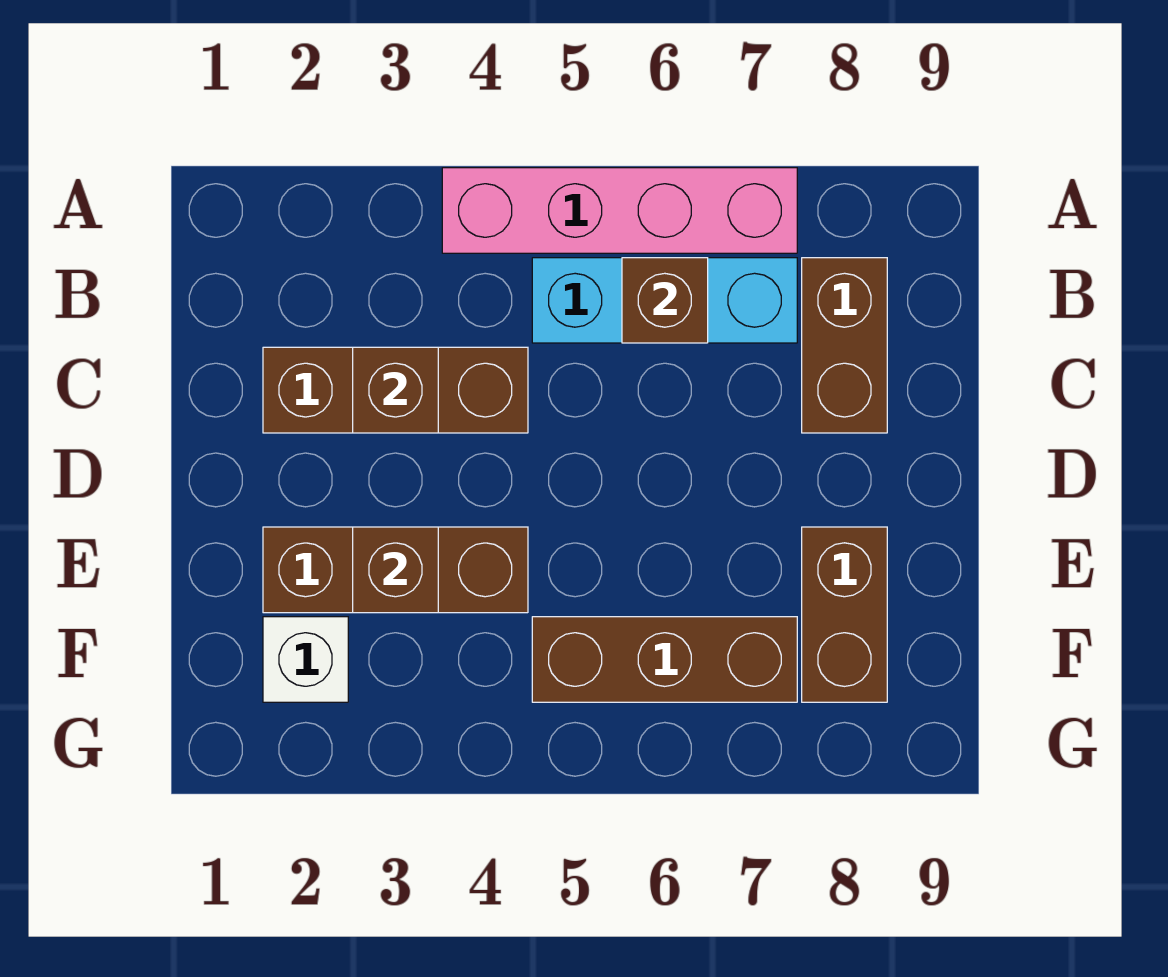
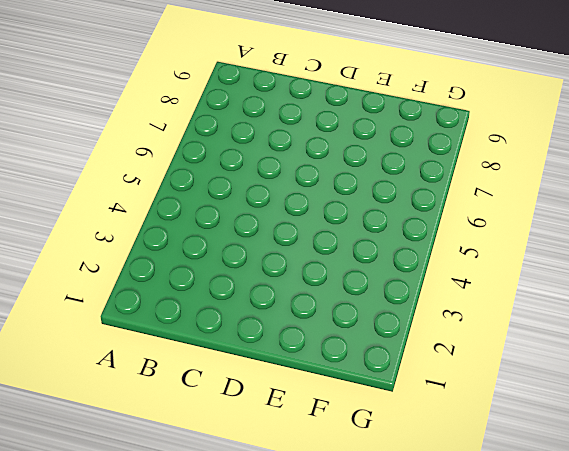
none -> pink brick A4:A7 level 1
none -> cyan brick B5:B7 level 1

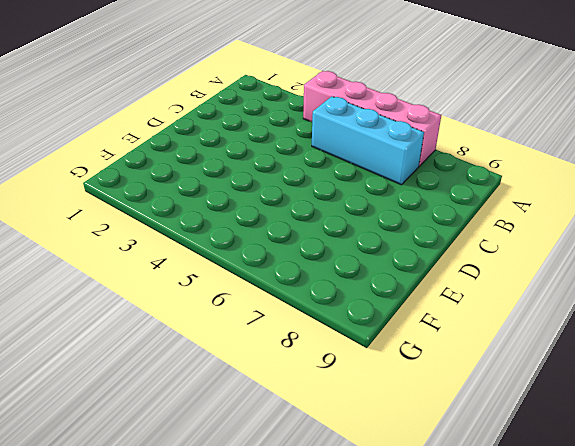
none -> brown brick B8:C8 level 1
none -> brown brick C2:C4 level 1

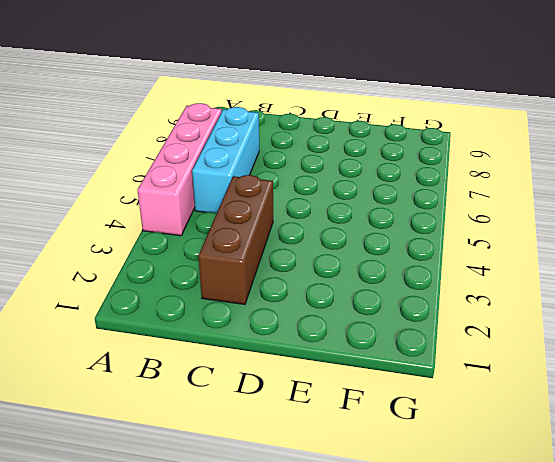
none -> brown brick B8:C8 level 1
none -> brown brick E2:E4 level 1

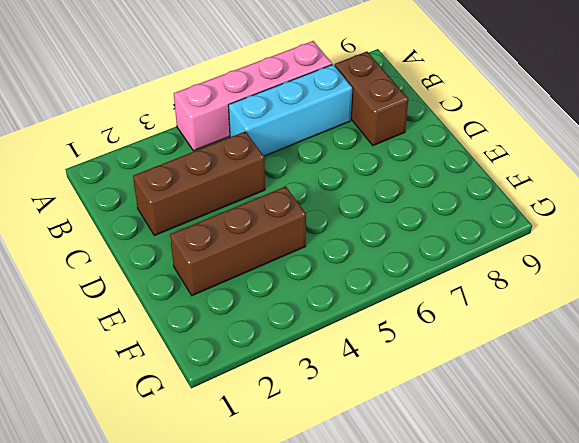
none -> brown brick E8:F8 level 1
none -> white brick F2 level 1

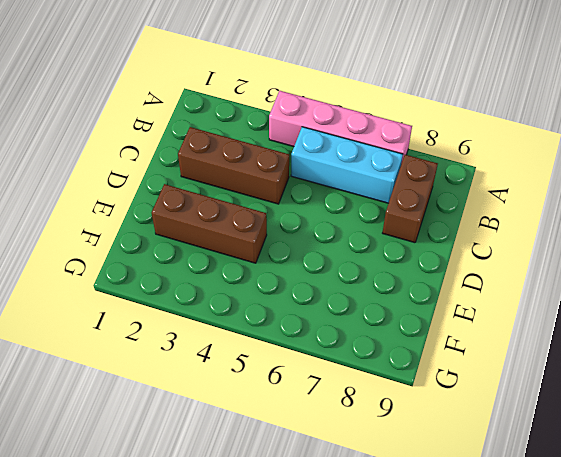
none -> brown brick E8:F8 level 1
none -> white brick F2 level 1

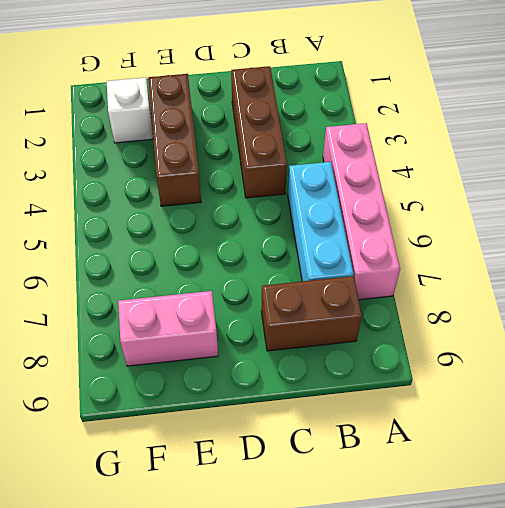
pink brick E8:F8 level 1 -> brown brick E8:F8 level 1
none -> brown brick F5:F7 level 1
none -> brown brick B6 level 2

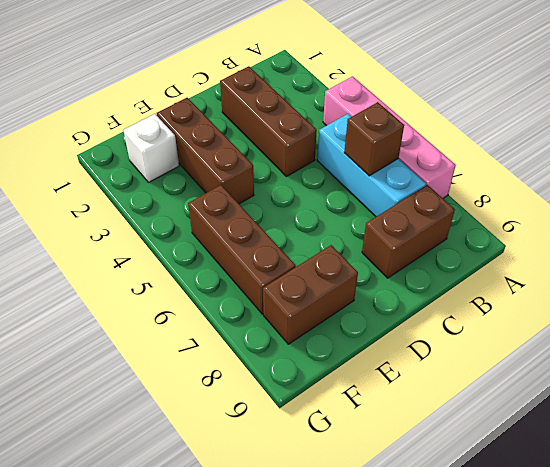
none -> brown brick C3 level 2
none -> brown brick E3 level 2

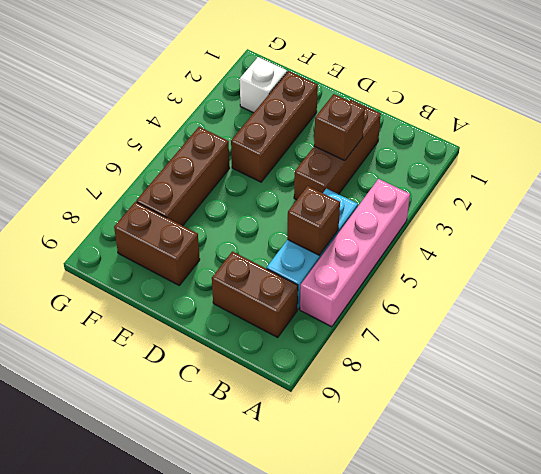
none -> brown brick E3 level 2

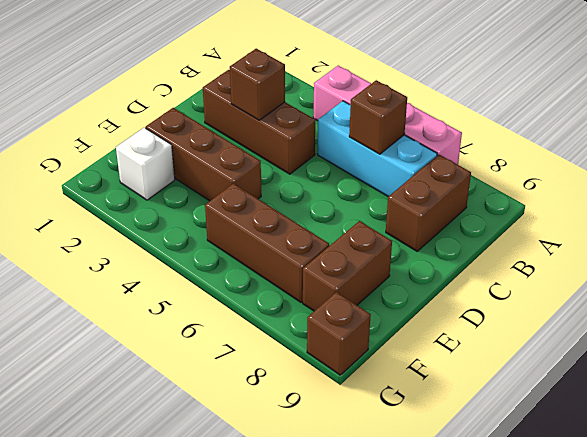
brown brick G9 level 1 -> brown brick E3 level 2

